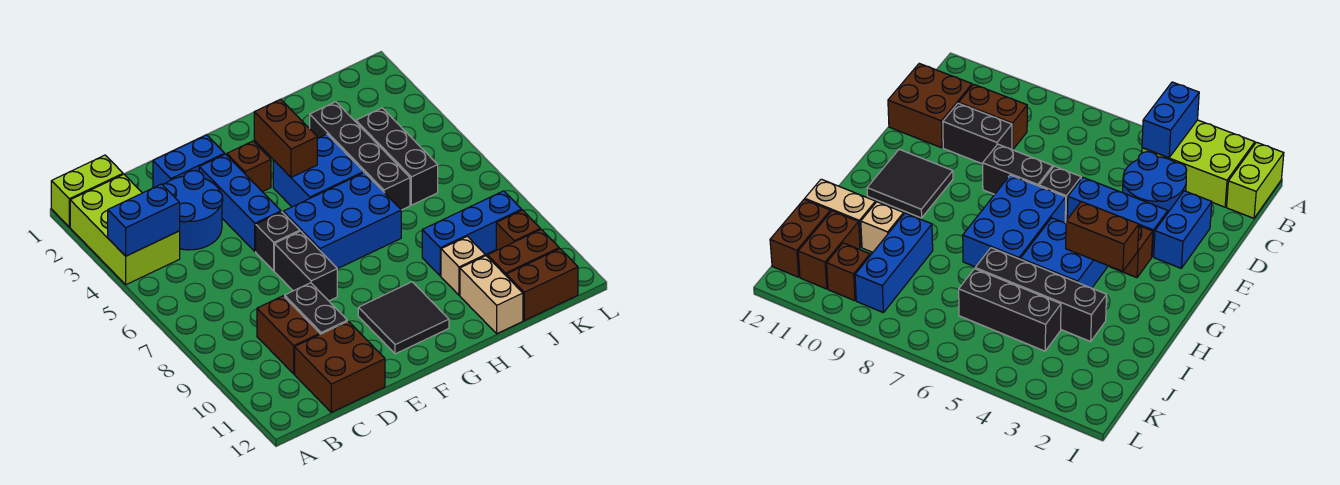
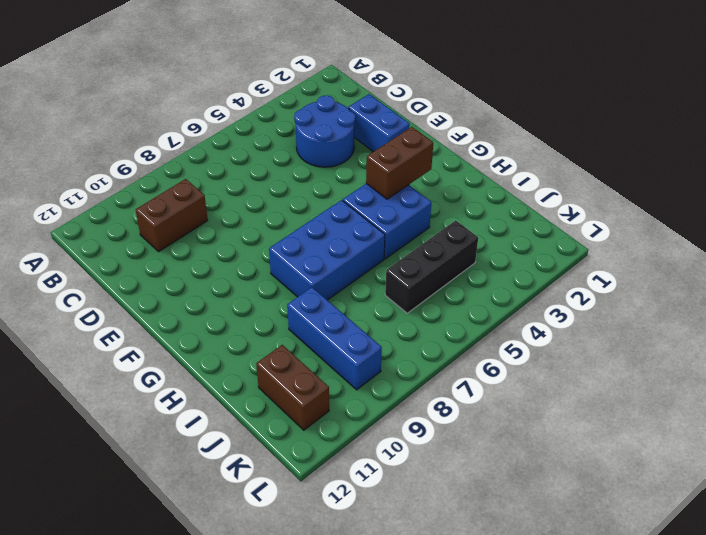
blue brick G6:H8 level 1 -> blue brick F6:H7 level 1
none -> lime brick A1:B1 level 1
none -> lime brick A2:B4 level 1
none -> brown brick C11:D12 level 1

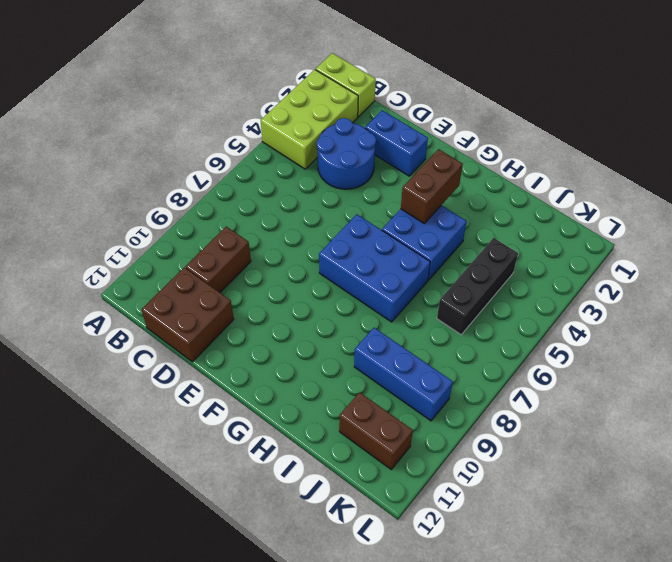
none -> black brick D9:D10 level 1
none -> blue brick E3:E5 level 1
none -> black brick E6 level 1

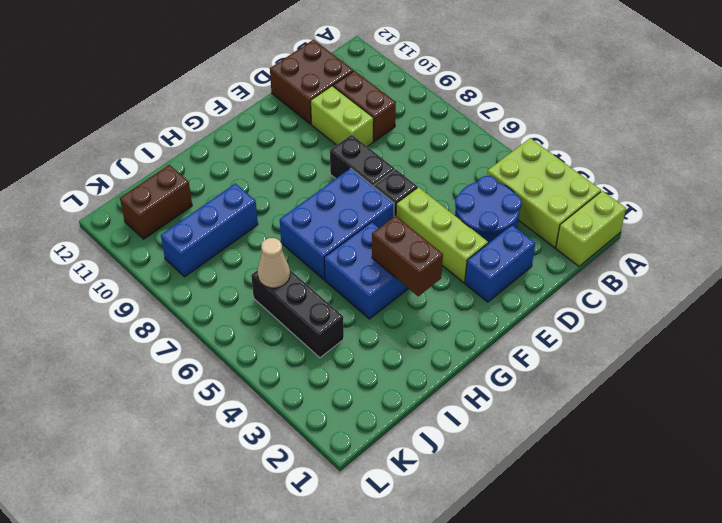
lime brick D9:D10 level 1 -> black brick D9:D10 level 1
lime brick E3:E5 level 1 -> blue brick E3:E5 level 1
tan cone J6 level 2 -> none
none -> brown brick F3 level 1
none -> black tile F10:G11 level 1
none -> black brick I3:I6 level 1

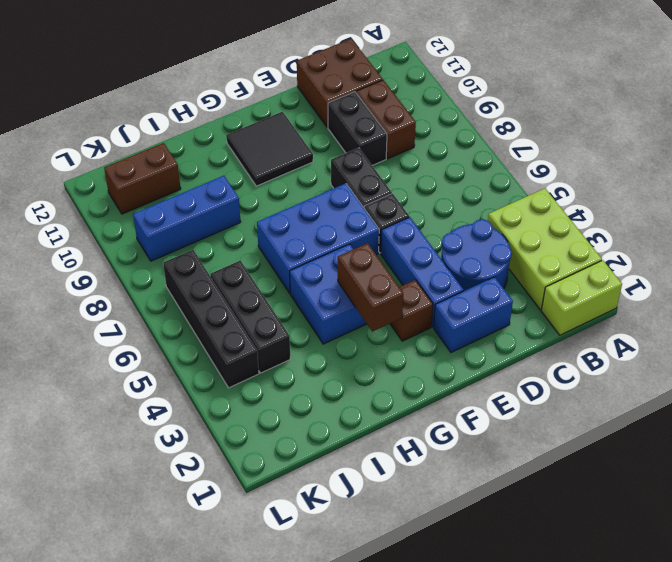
black brick K4:K7 level 1 -> black brick I3:I6 level 1
none -> tan brick I10 level 1
none -> tan brick I11:I12 level 1
none -> brown brick J12:K12 level 1

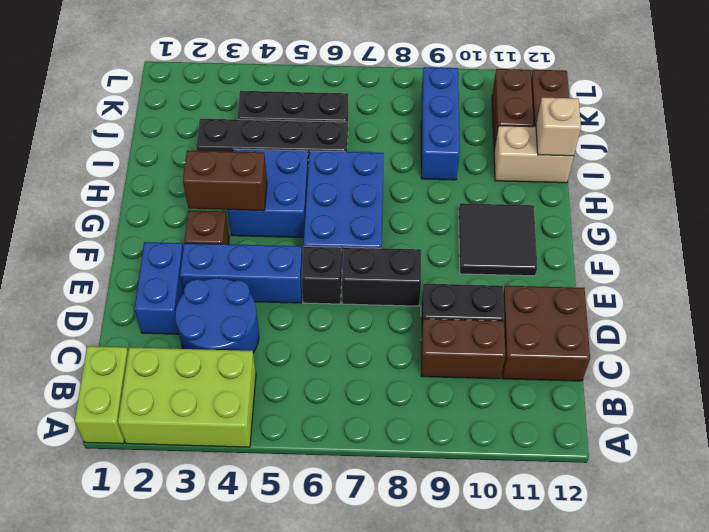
tan brick I12 level 2 -> tan brick I10 level 1
none -> brown brick K10 level 1
none -> blue brick A4:B4 level 2

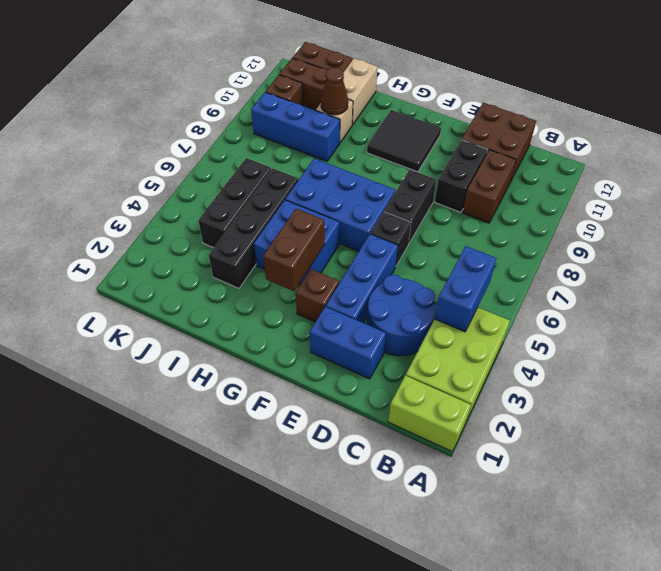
blue brick B4:B5 level 2 -> blue brick A4:B4 level 2
brown cone I10 level 2 -> none

